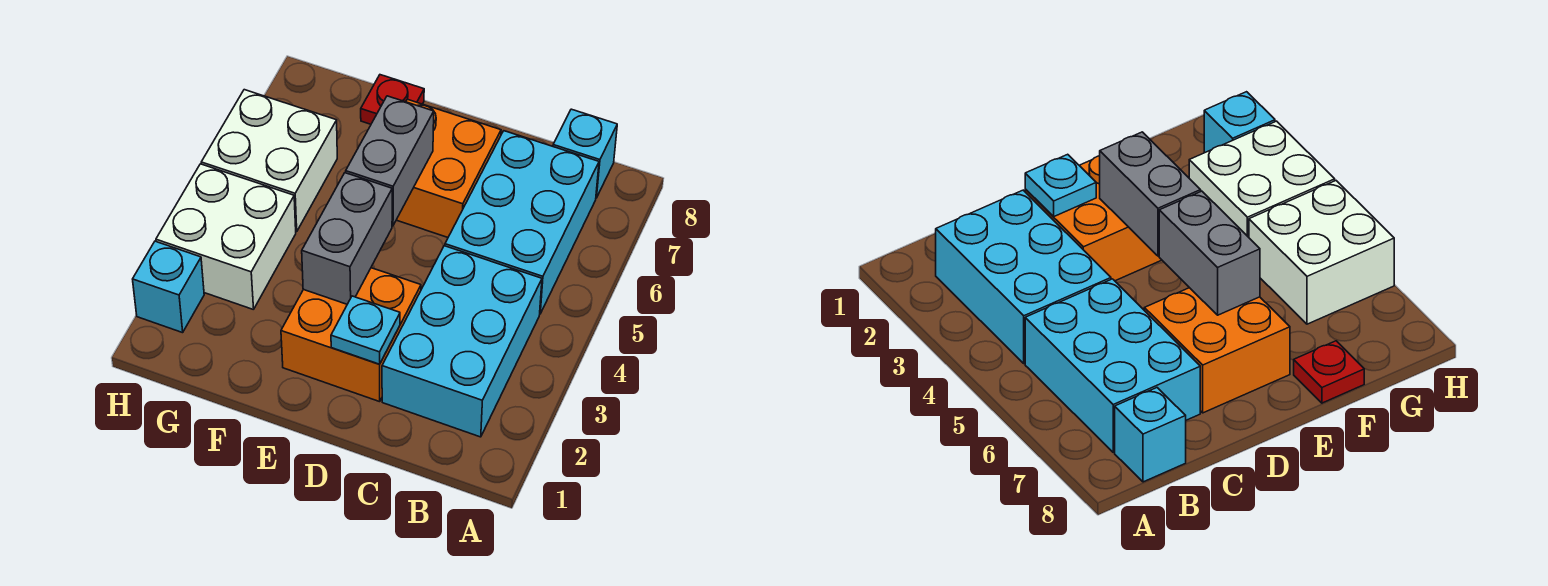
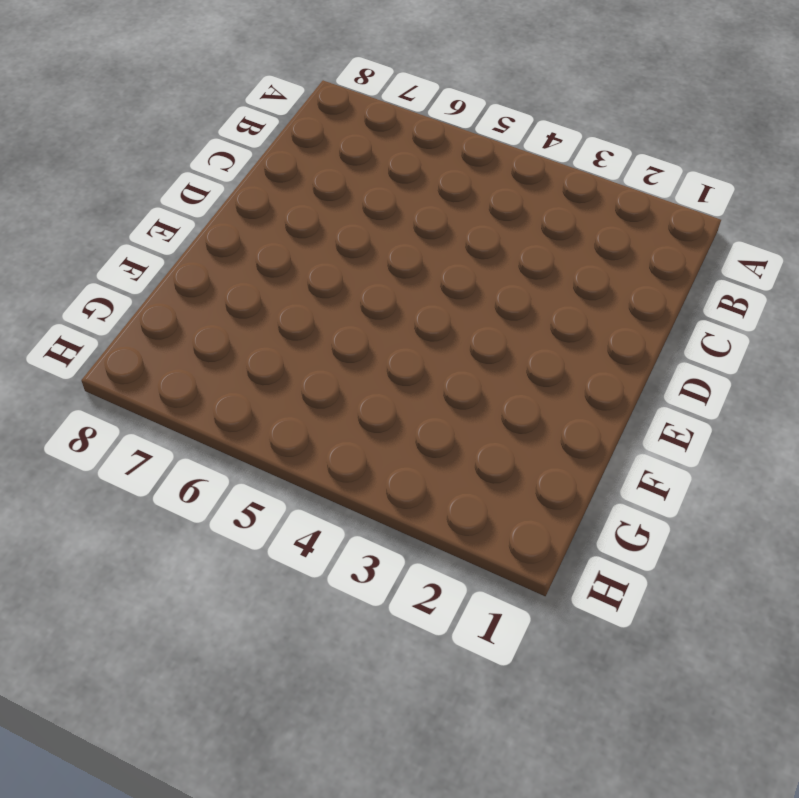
none -> cyan brick B2:C4 level 1
none -> cyan brick B5:C7 level 1
none -> cyan brick B8 level 1

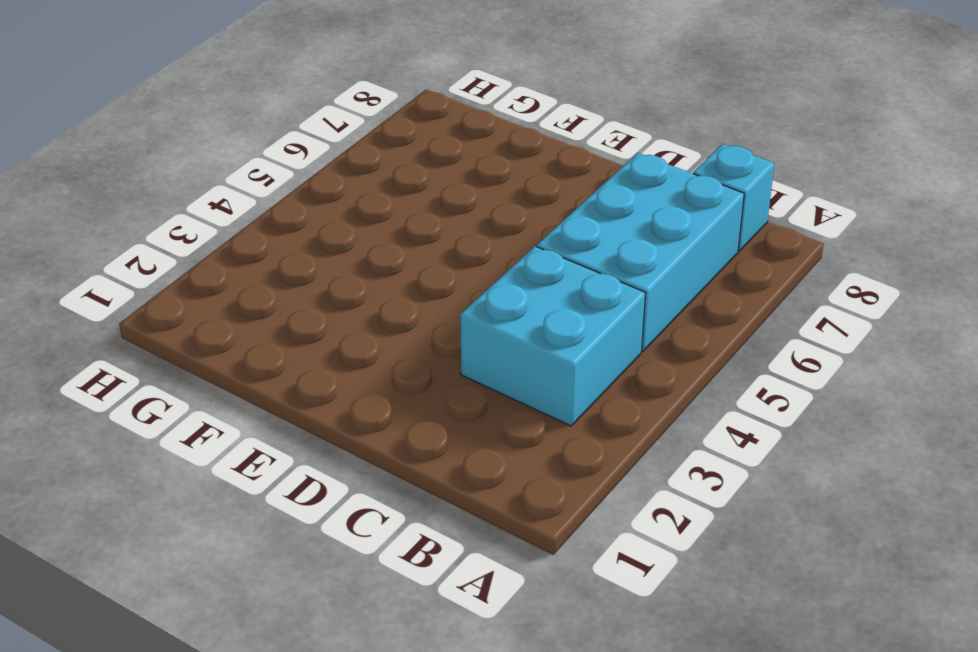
cyan brick B3:C4 level 1 -> cyan brick B2:C4 level 1
none -> orange brick D2:E3 level 1
none -> orange brick D6:E7 level 1
none -> red plate F8 level 1

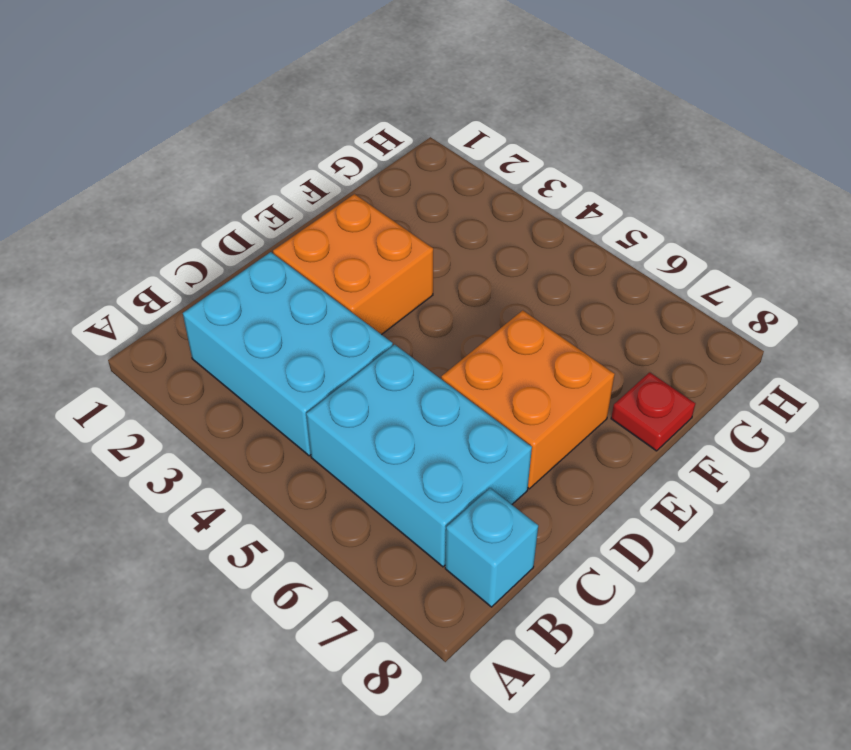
none -> white brick G3:H4 level 1
none -> white brick G5:H6 level 1
none -> cyan brick H2 level 1

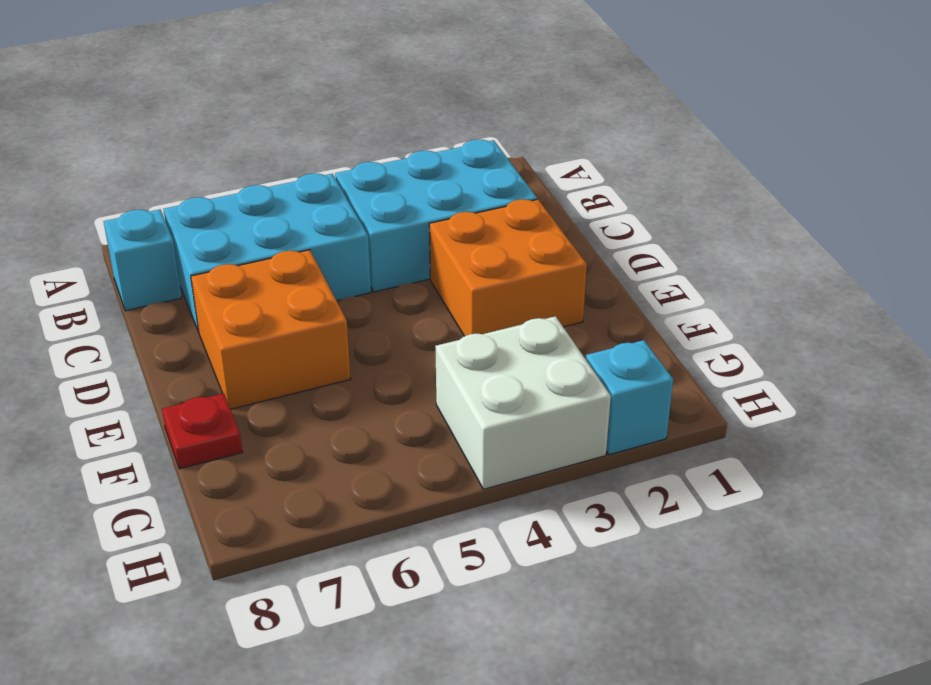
none -> white brick G5:H6 level 1
none -> cyan plate D2 level 2
none -> grey brick E3:E4 level 2

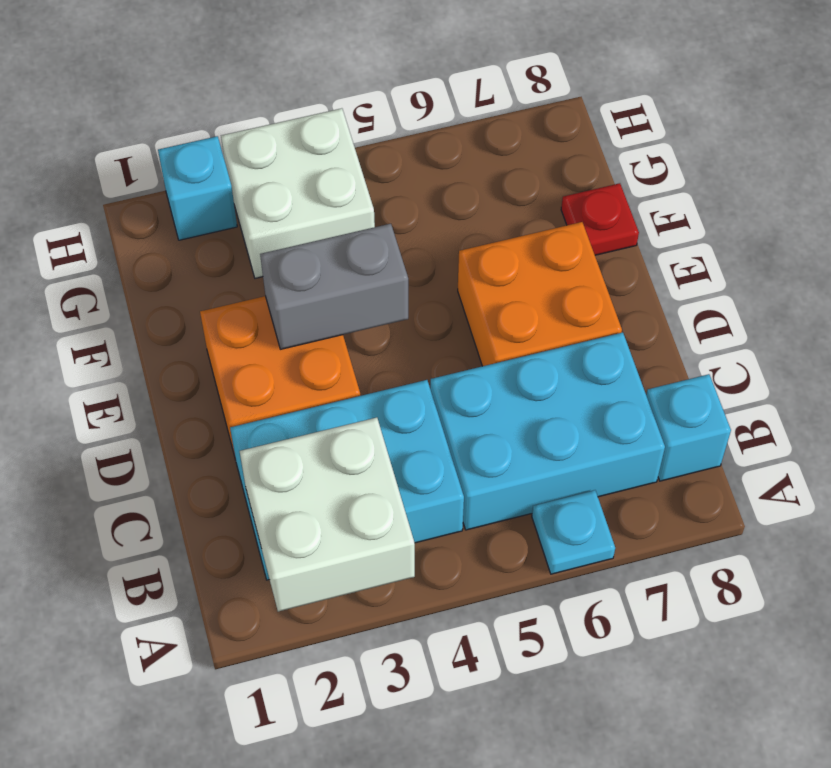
white brick A2:B3 level 2 -> white brick G5:H6 level 1
cyan plate A6 level 1 -> cyan plate D2 level 2
none -> grey brick E5:E6 level 2

